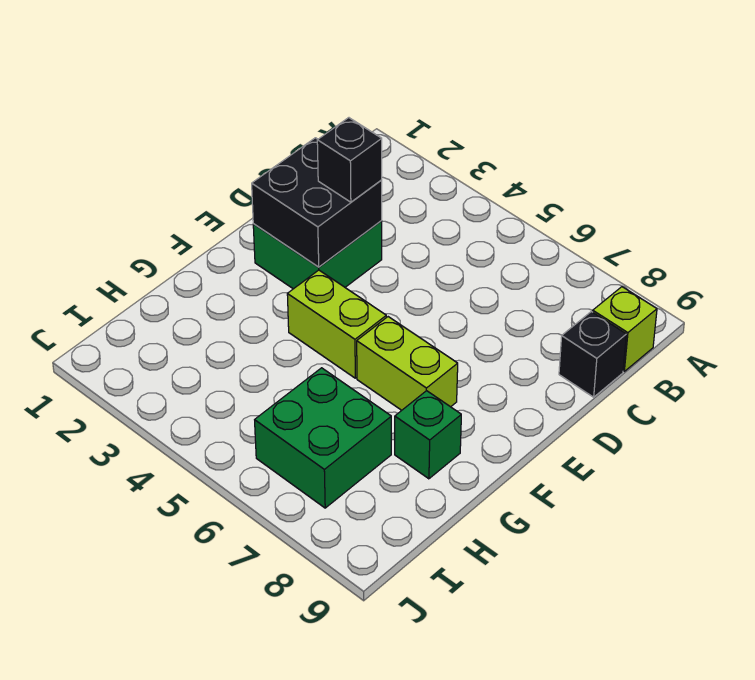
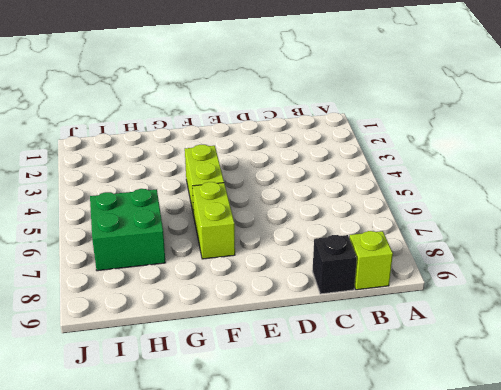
none -> green brick D2:E3 level 1
none -> green brick G8 level 1

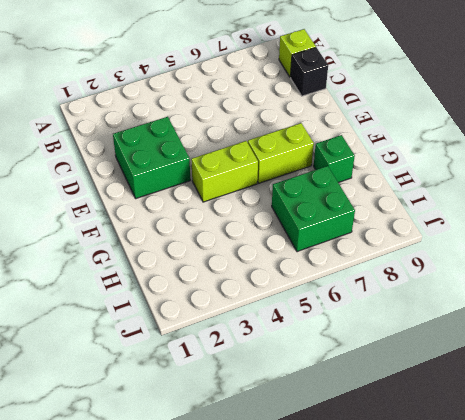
none -> black brick D2:E3 level 2
none -> black brick D3 level 3

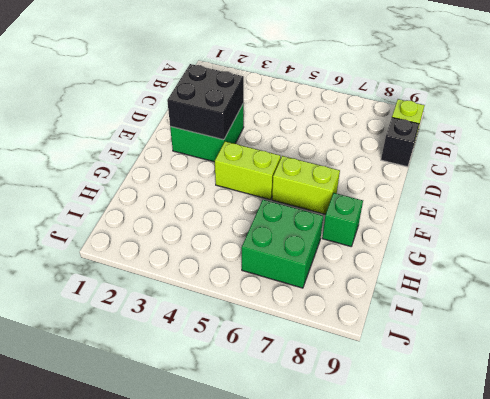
none -> black brick D3 level 3

